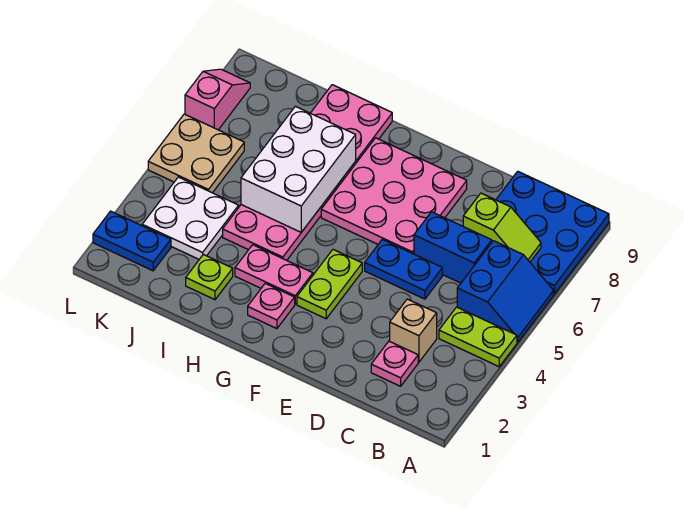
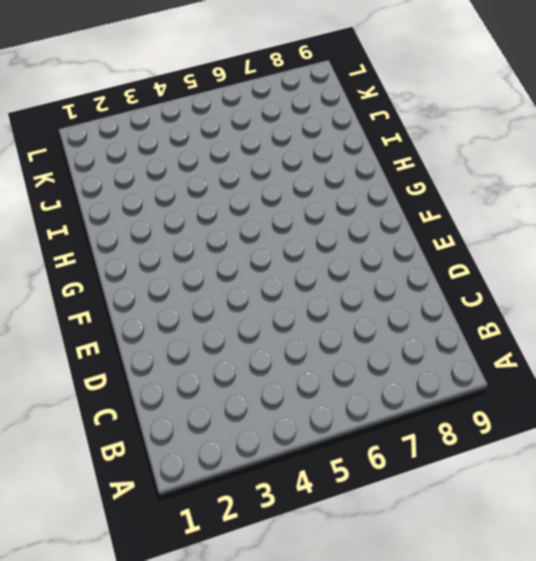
none -> lime plate A4:B4 level 1
none -> blue slope A5:B6 level 1 top B
none -> blue plate A7:C9 level 1

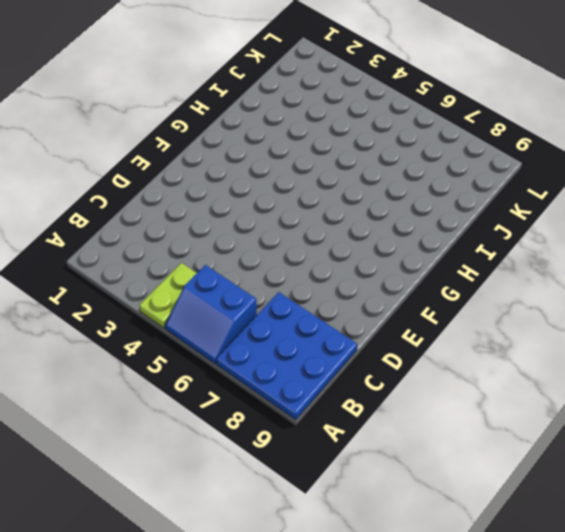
none -> pink plate C2 level 1
none -> tan brick C3 level 1
none -> blue brick C6:D6 level 1

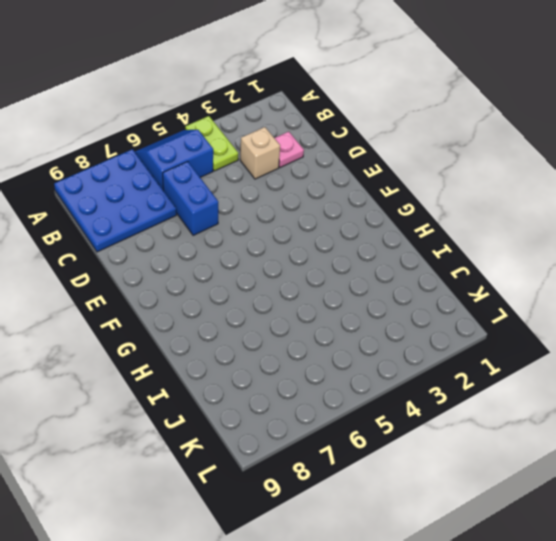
none -> blue plate D5:E5 level 1
none -> pink plate E6:G8 level 1
none -> lime plate F3:F4 level 1

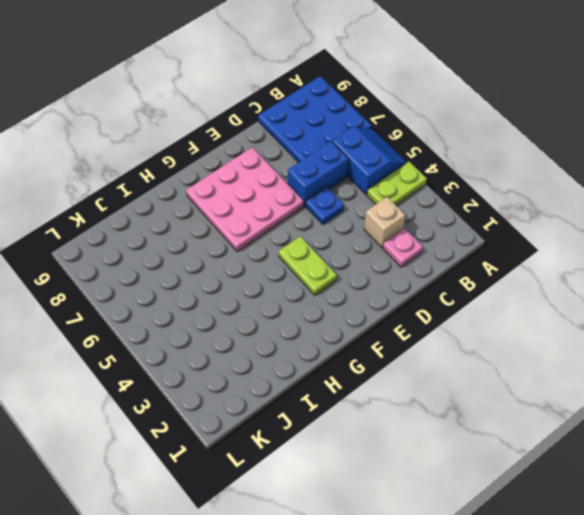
blue plate D5 level 1 -> blue plate D5:E5 level 1
none -> pink plate G2 level 1
none -> pink plate G3:H3 level 1
none -> pink plate H4:I9 level 1

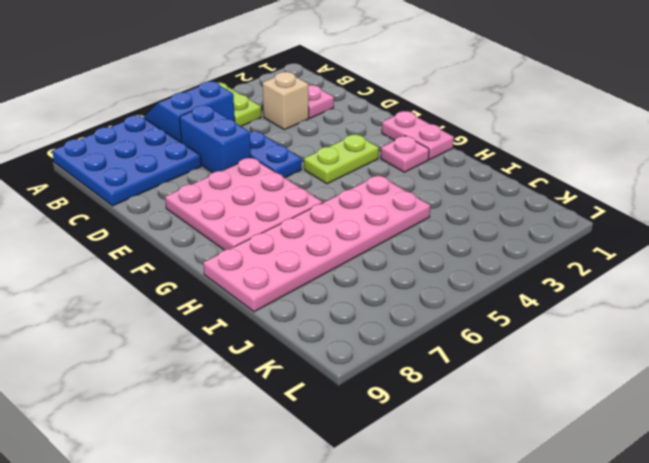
pink plate F1:G1 level 1 -> pink plate G3:H3 level 1
none -> lime plate I2 level 1
none -> white plate J3:K4 level 1
none -> blue plate K2:L2 level 1

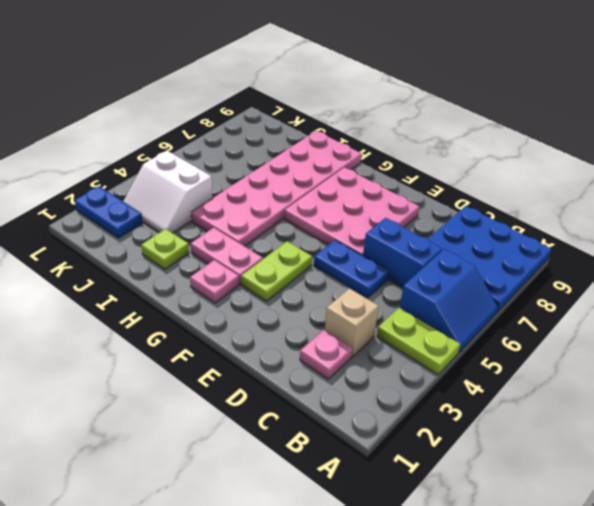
white slope J3:K4 level 1 top 4 -> white plate J3:K4 level 1
none -> tan plate K5:L6 level 1
none -> pink slope L7:L8 level 1 top 7
none -> lime slope B7:C7 level 2 top C

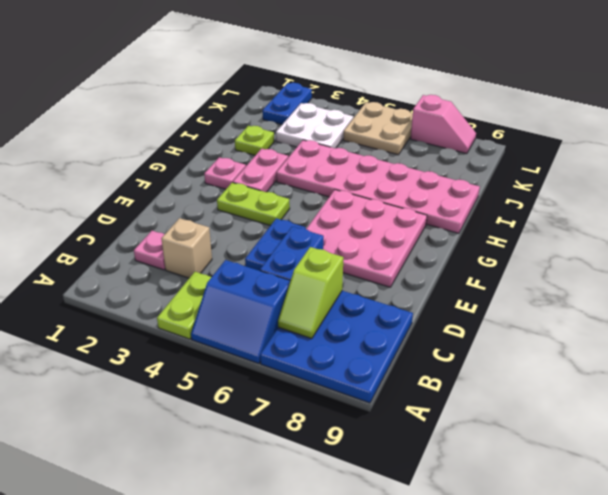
none -> white brick H5:I7 level 2

